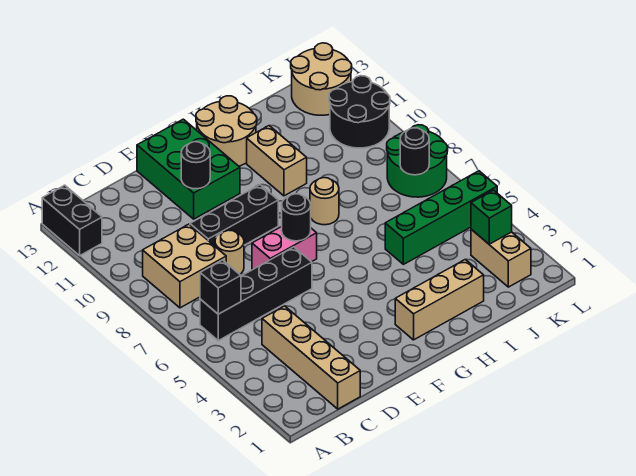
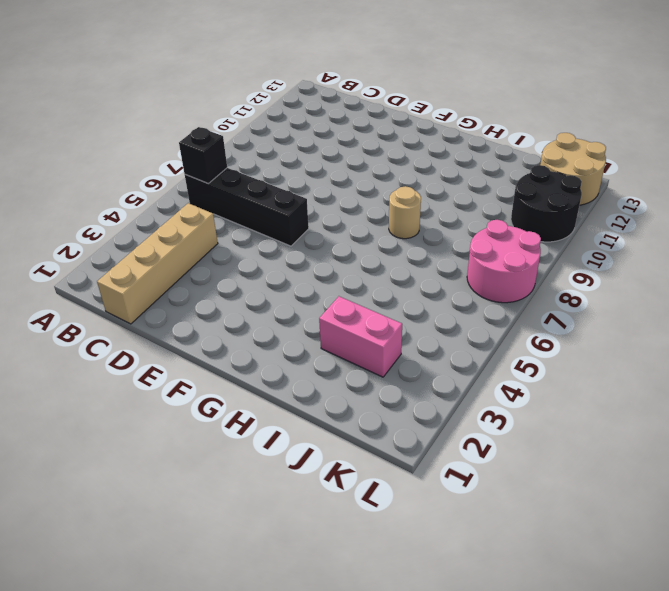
pink brick I3:J3 level 1 -> pink brick E7:F7 level 1
pink round brick K7:L8 level 1 -> green round brick K7:L8 level 1
none -> black brick A12:A13 level 1
none -> tan brick B8:C9 level 1
none -> tan round brick D8 level 1

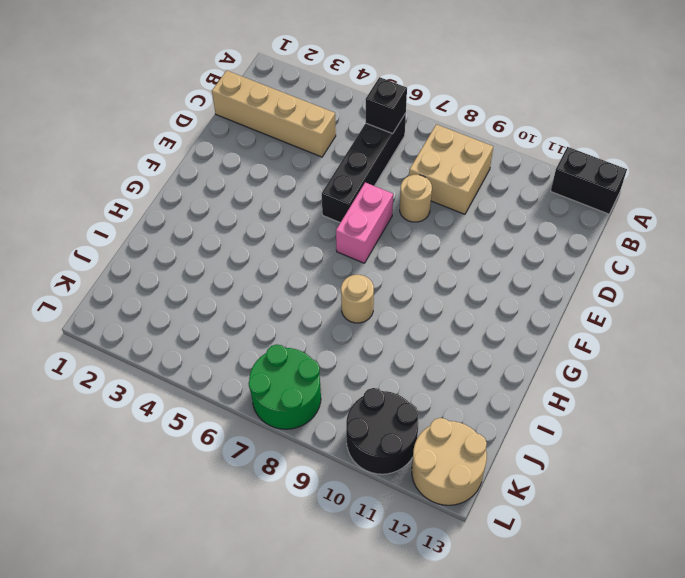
none -> black brick D9:F9 level 1
none -> green brick E11:F13 level 1
none -> tan brick G2:I2 level 1

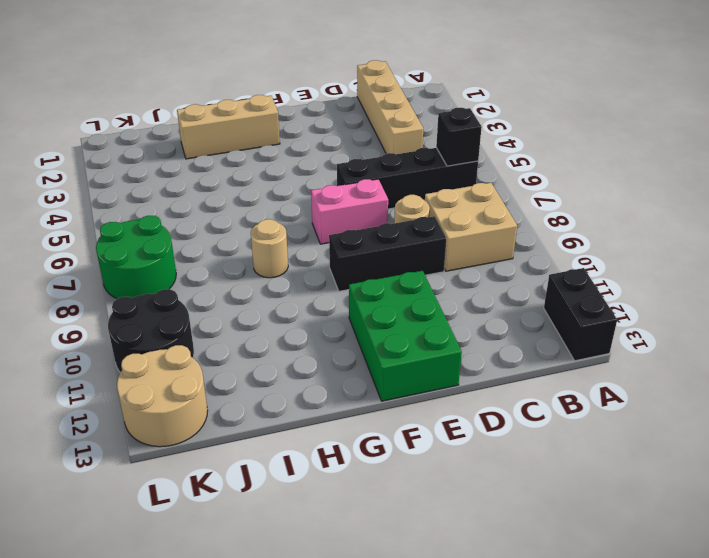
none -> tan round brick G12:H13 level 1
none -> tan brick H10:H11 level 1
none -> green brick I5:L5 level 1

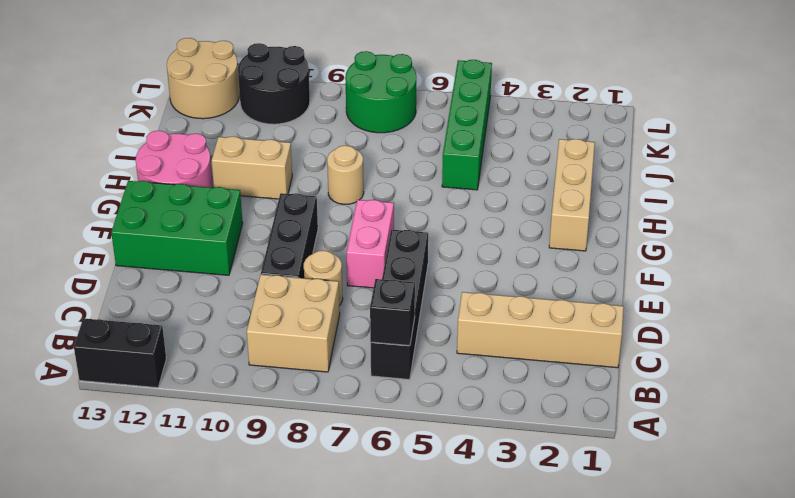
pink round brick G12:H13 level 1 -> tan round brick G12:H13 level 1
none -> tan brick K2:K3 level 1
none -> black round brick E11 level 2
none -> black round brick F7 level 2

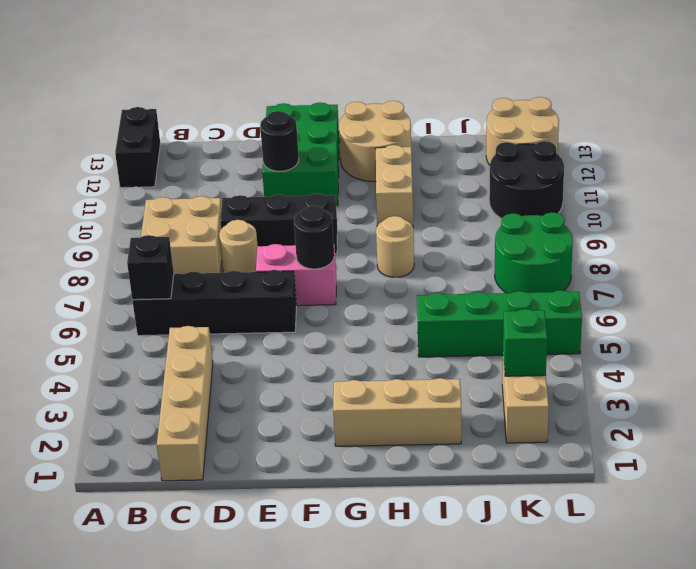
none -> black round brick K7 level 2

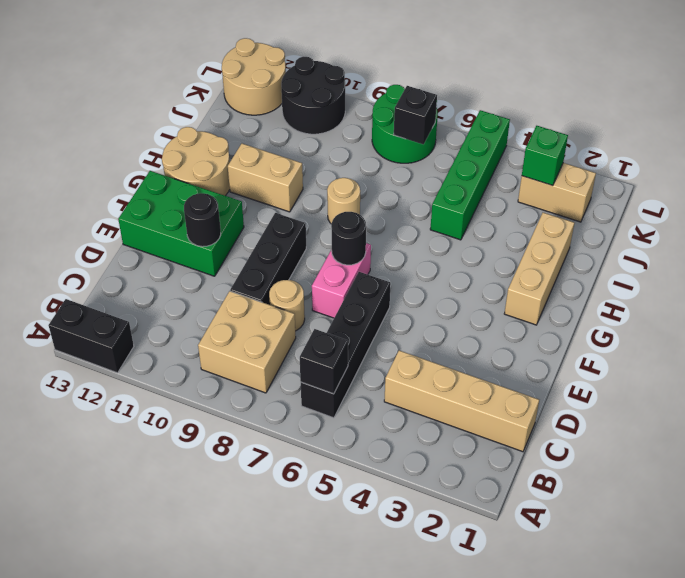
black brick K7 level 2 -> black round brick K7 level 2

